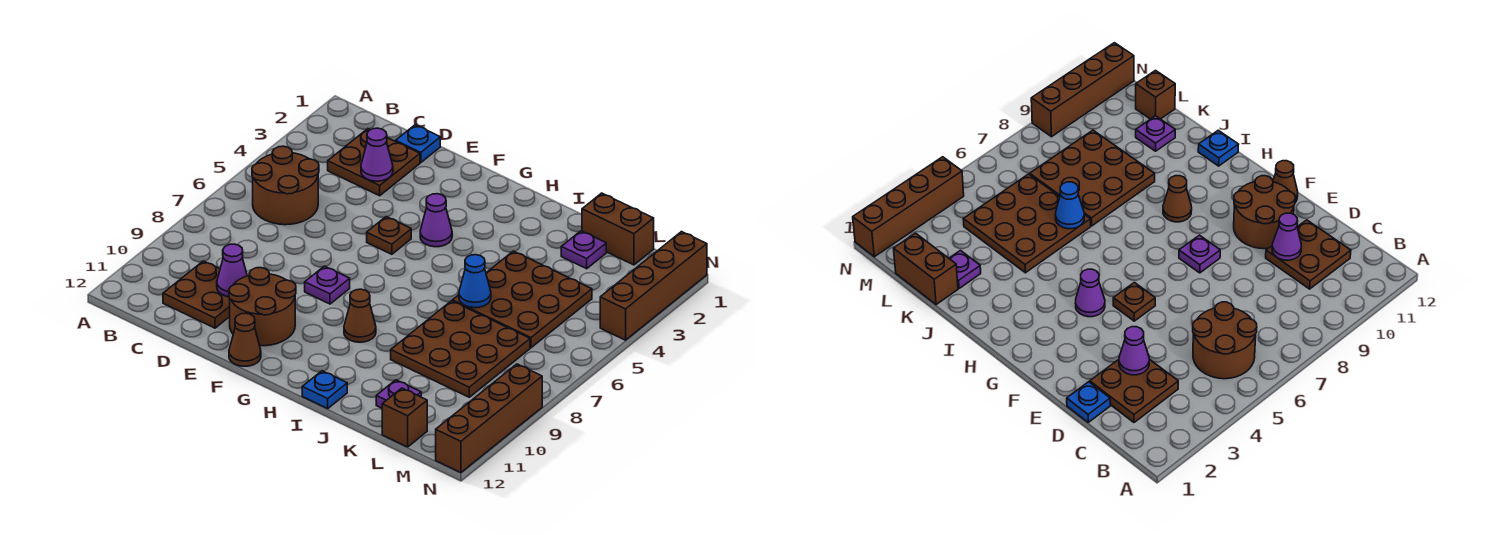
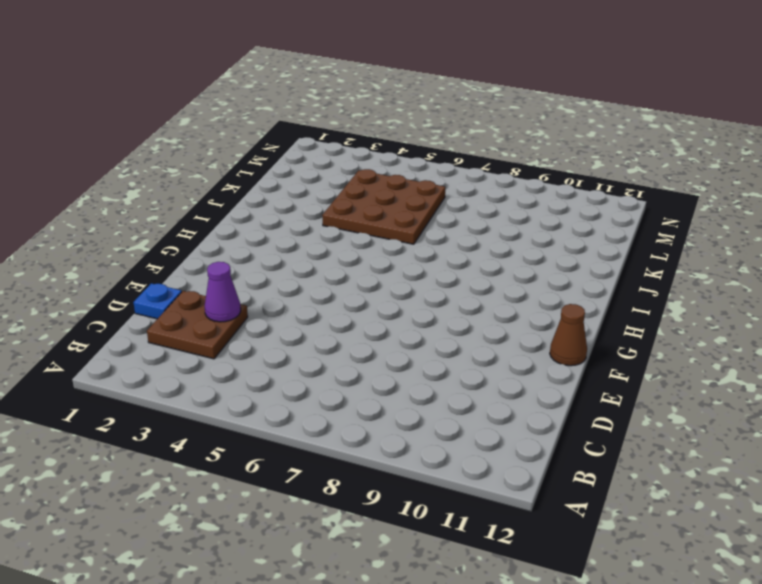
none -> brown round brick B5:C6 level 1
none -> brown plate C10:D11 level 1
none -> brown round brick E10:F11 level 1

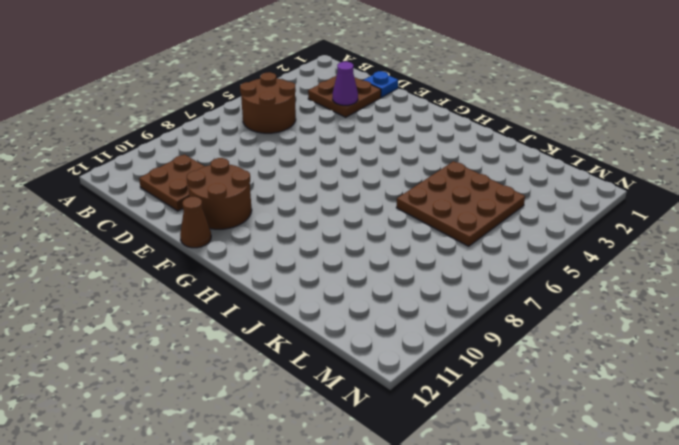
none -> brown plate F5 level 1
none -> purple plate F8 level 1
none -> purple cone G4 level 1

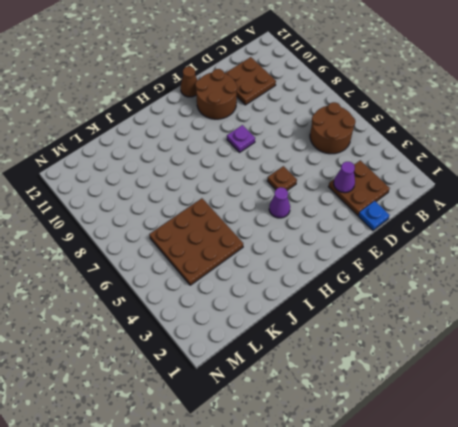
none -> brown cone H9 level 1
none -> blue plate I12 level 1
none -> brown plate J7:L9 level 1

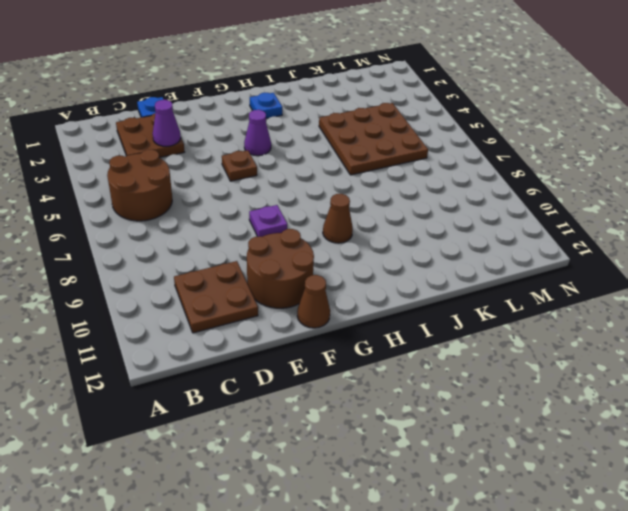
blue plate H2 level 1 -> blue plate I12 level 1
none -> brown plate J7:L9 level 1
none -> brown brick K1:L1 level 1
none -> purple plate K2 level 1

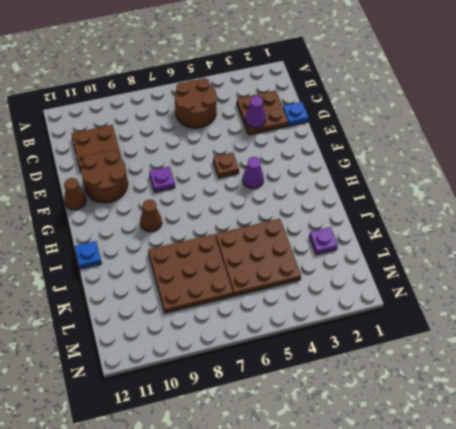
none -> brown brick K1:L1 level 1
none -> purple plate K11 level 1
none -> brown brick L12 level 1

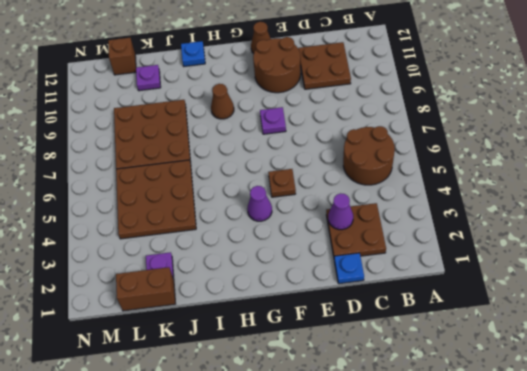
none -> brown brick N1:N4 level 1
none -> brown brick N9:N12 level 1
none -> purple cone D10 level 2

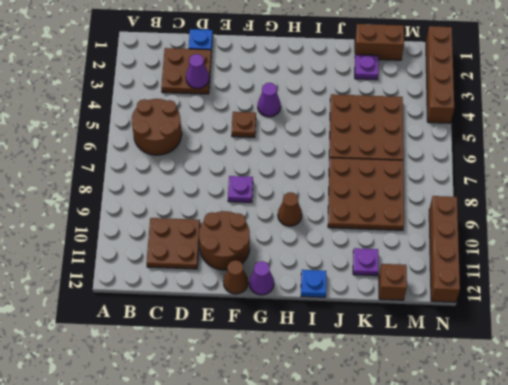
purple cone G12 level 1 -> purple cone D10 level 2
none -> blue cone J6 level 2

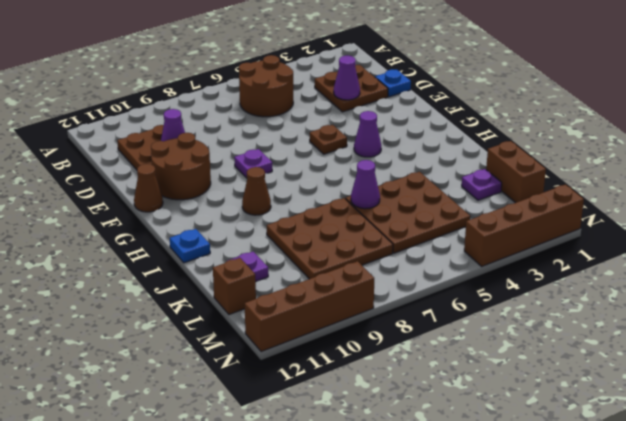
purple cone J6 level 2 -> blue cone J6 level 2

